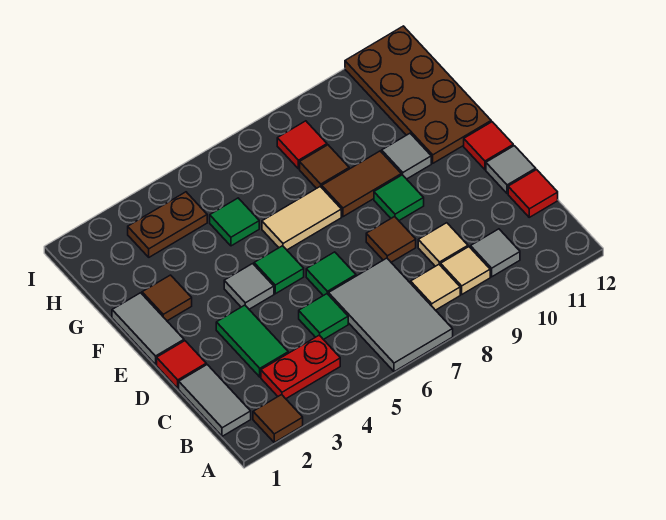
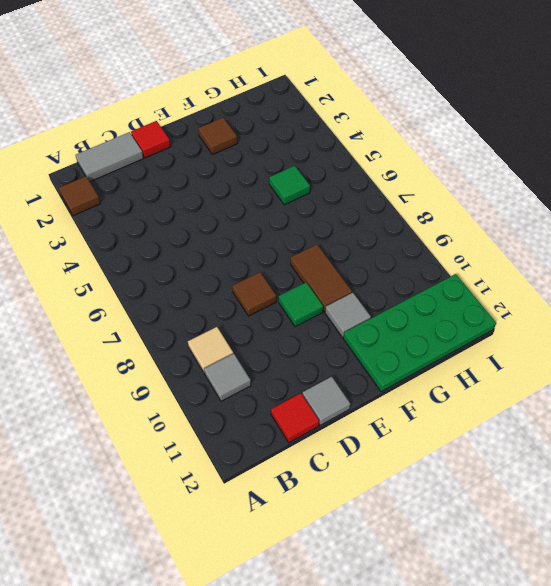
green plate F11:I12 level 1 -> brown plate F11:I12 level 1
none -> grey tile A6:C7 level 1
none -> red plate B3:B4 level 1
none -> tan tile B8 level 1

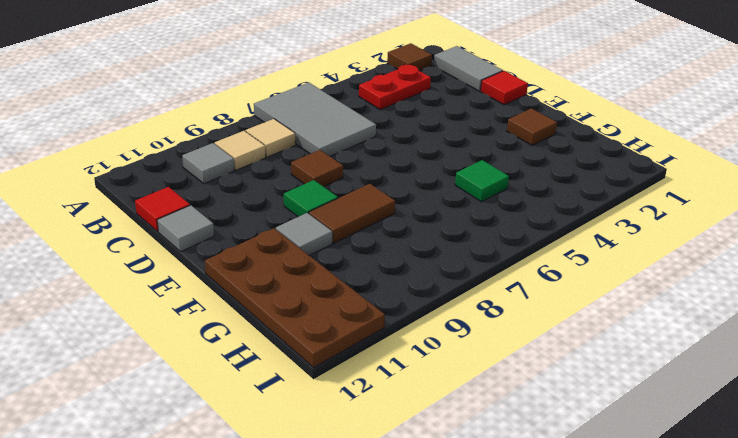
none -> green tile C3:D3 level 1
none -> green tile C5 level 1
none -> tan tile C9 level 1

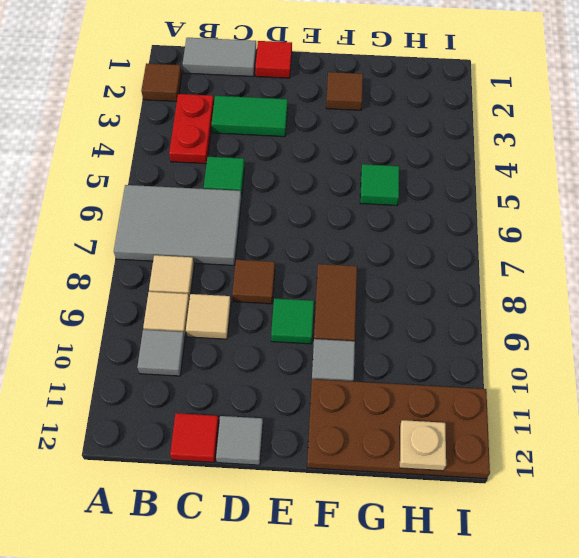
tan plate H12 level 2 -> none
none -> green tile D6 level 1
none -> grey tile E1:F1 level 1
none -> grey tile E4 level 1

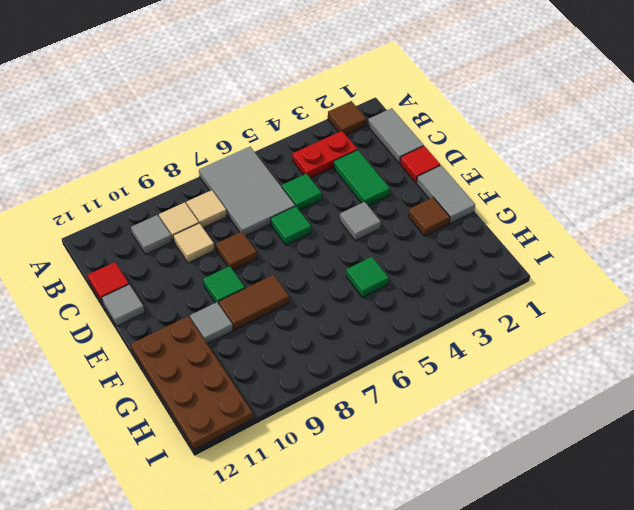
none -> green tile E5 level 1
none -> red tile E12 level 1
none -> tan tile F6:F7 level 1

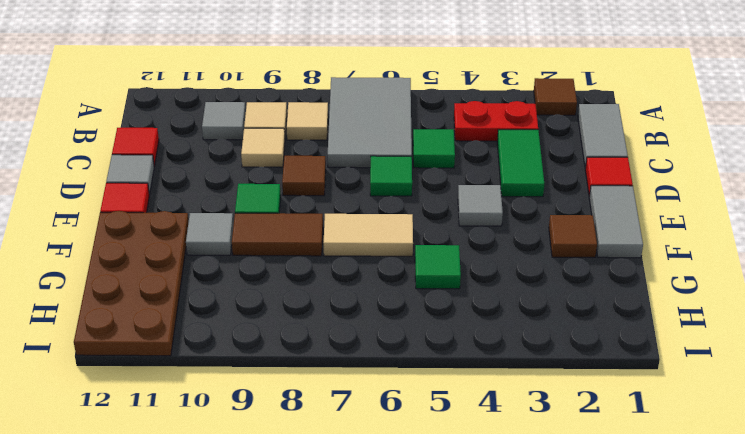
none -> green tile E5 level 1
none -> brown tile G8 level 1
none -> brown plate H3:H4 level 1

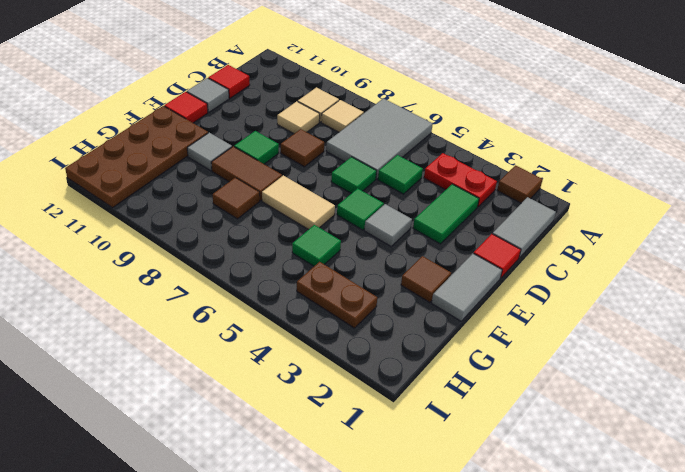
none -> grey tile B10 level 1
none -> red tile H8 level 1

